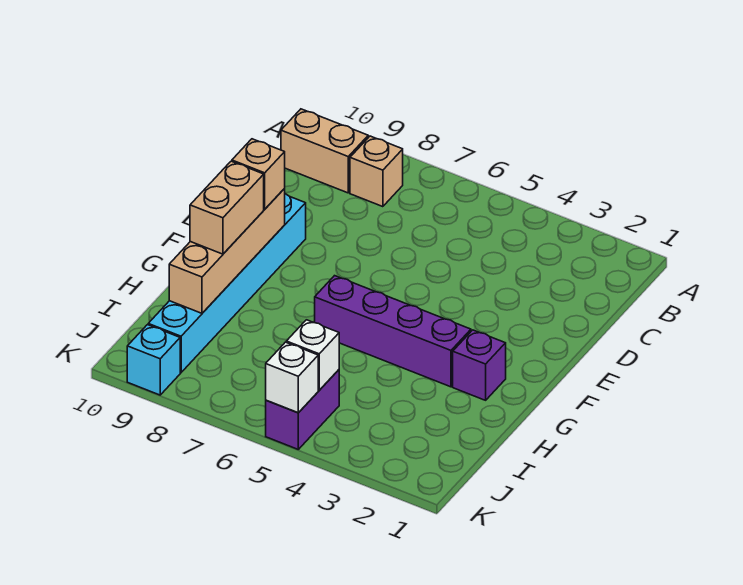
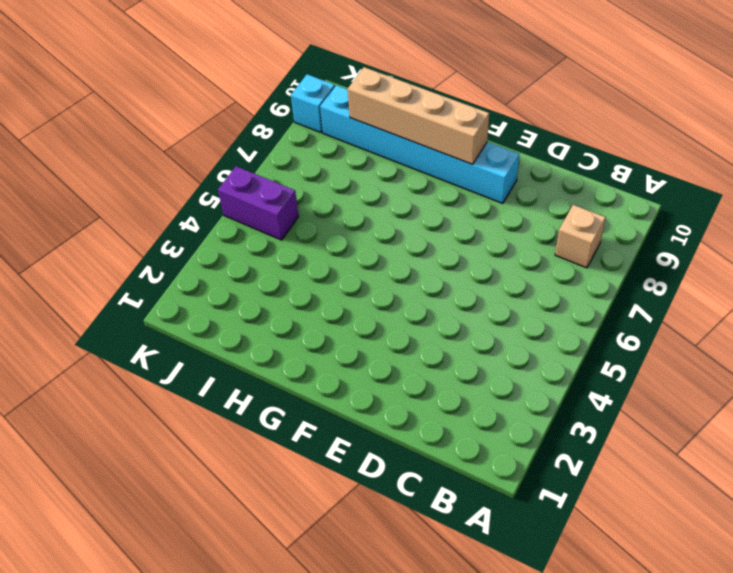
none -> tan brick B9:B10 level 1
none -> purple brick G2 level 1
none -> purple brick G3:G6 level 1

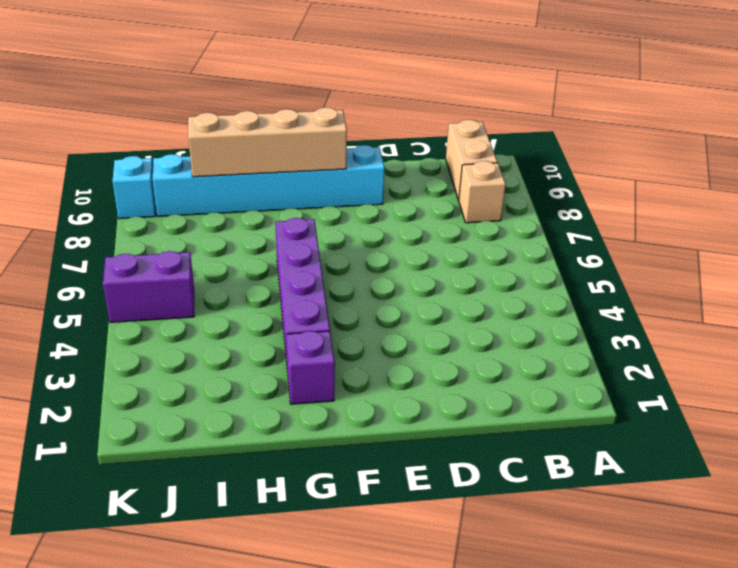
none -> white brick J5 level 2
none -> white brick K5 level 2
none -> tan brick F9 level 3

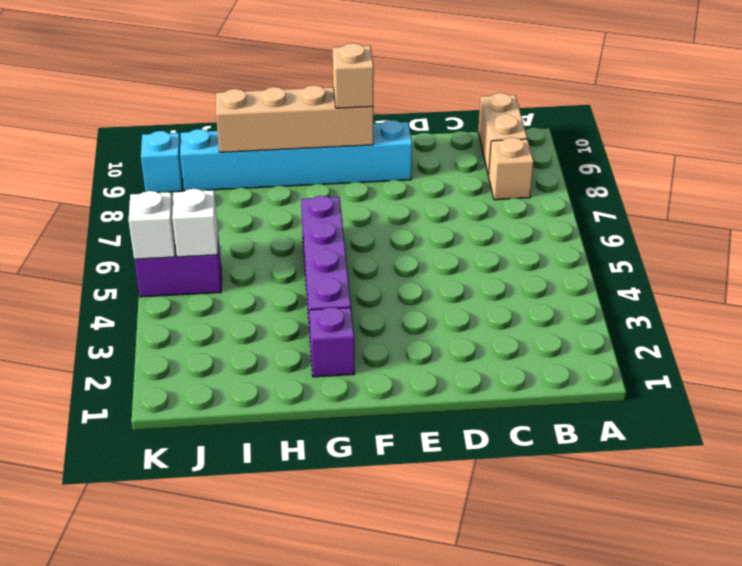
none -> tan brick G9:H9 level 3

